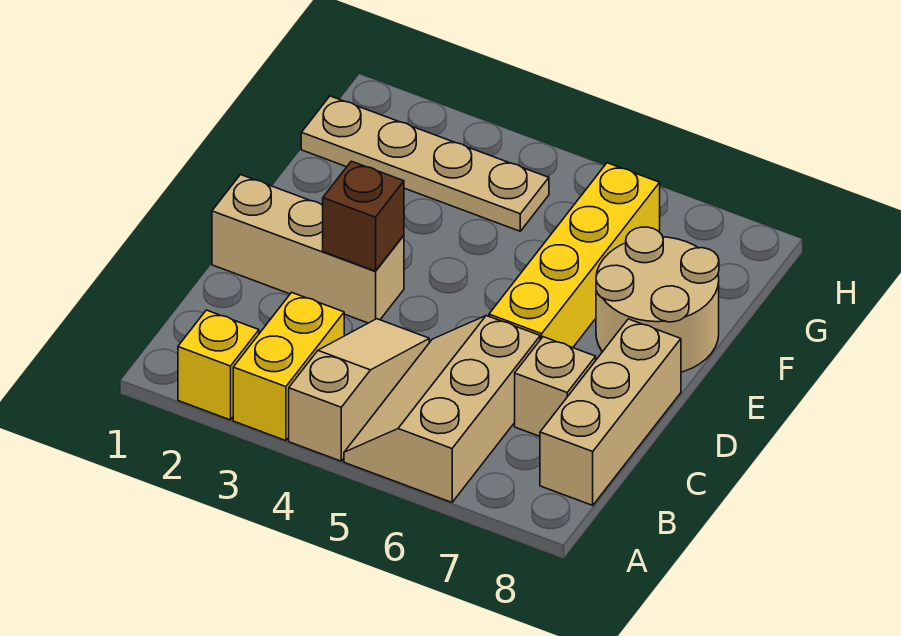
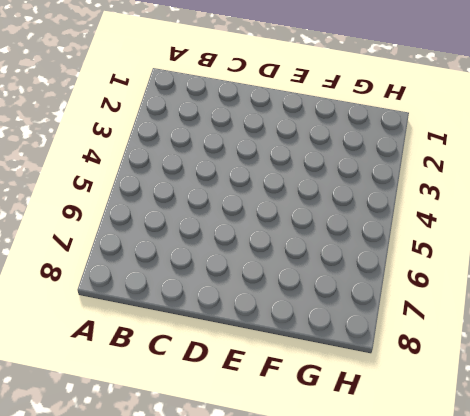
none -> yellow brick A2 level 1
none -> yellow brick A3:B3 level 1

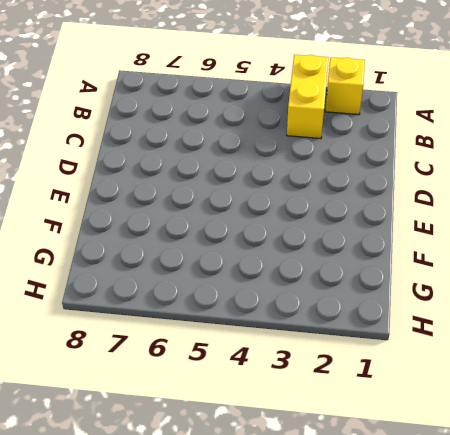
none -> tan slope A4:C4 level 1 top A
none -> tan slope A5:C6 level 1 top 6

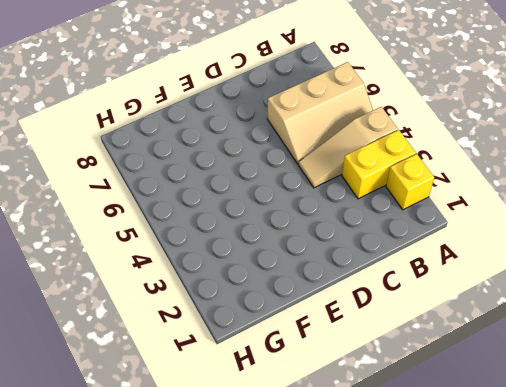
none -> tan brick B8:D8 level 1
none -> tan brick C7 level 1

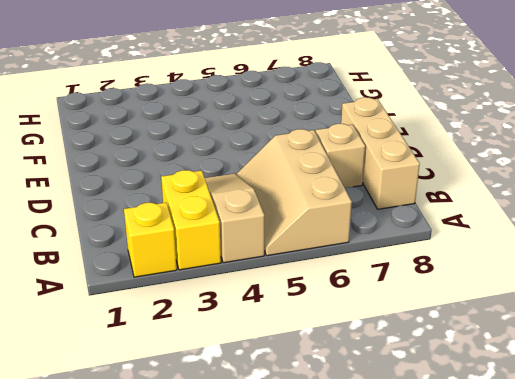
none -> tan brick D1:D3 level 1
none -> yellow brick D6:G6 level 1

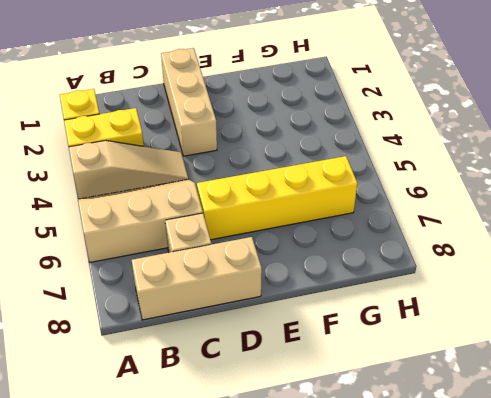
none -> tan round brick E7:F8 level 1
none -> tan plate G1:G4 level 1

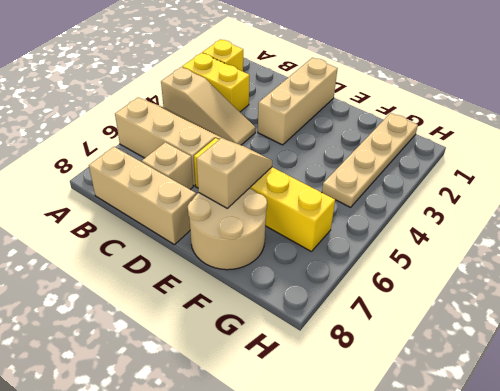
tan slope E6:E7 level 2 top 7 -> none
none -> brown brick D3 level 2

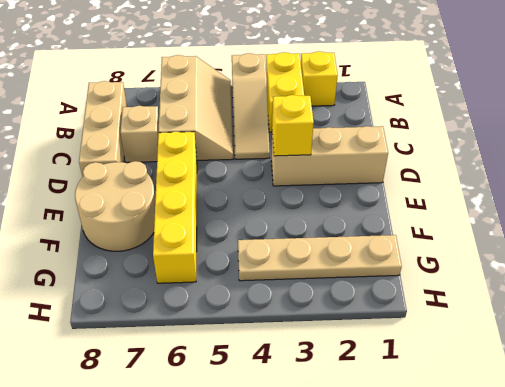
yellow brick D3 level 2 -> brown brick D3 level 2

